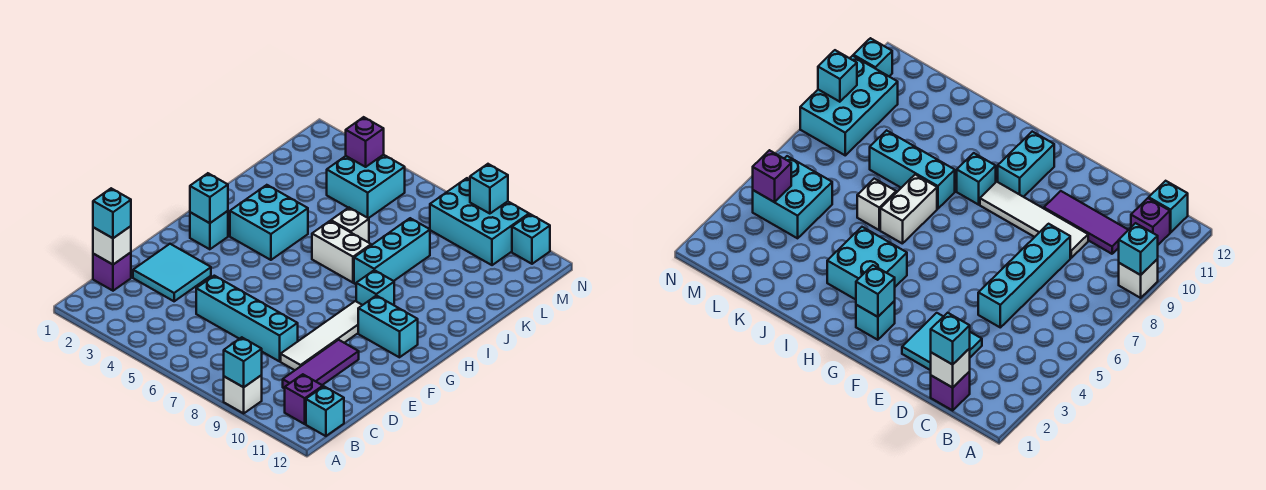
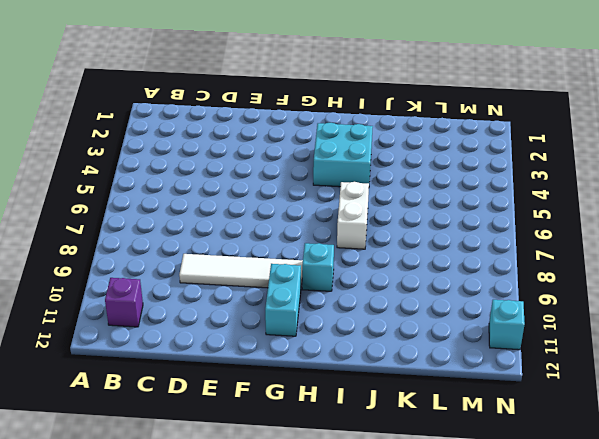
none -> white brick A9 level 1
none -> cyan brick B12 level 1
none -> purple brick C1 level 1

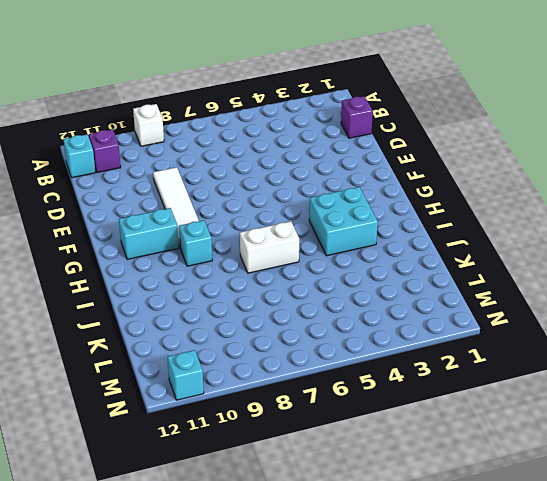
none -> purple tile C10:E10 level 1
none -> cyan tile D2:E3 level 1
none -> cyan brick D5:D8 level 1

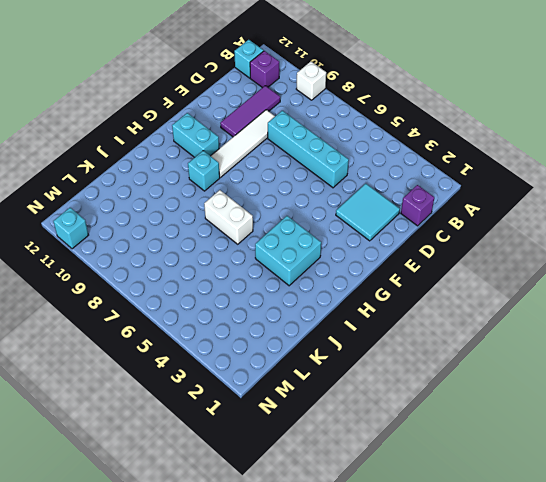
none -> cyan brick G2 level 1
none -> cyan brick I8:K8 level 1
none -> white brick J6 level 1

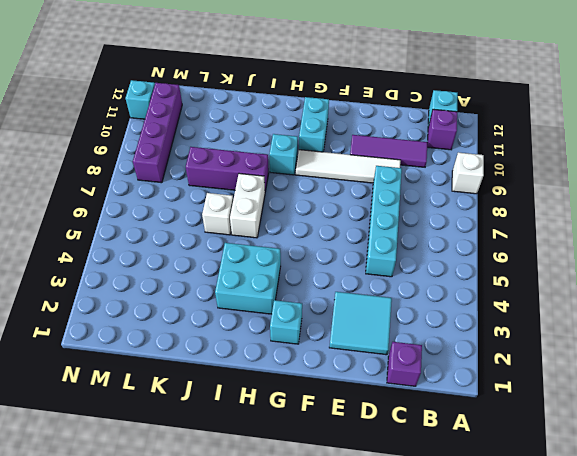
purple brick I8:K8 level 1 -> cyan brick I8:K8 level 1
purple brick M8:M11 level 1 -> cyan brick M8:N10 level 1
none -> cyan brick L4:M5 level 1
none -> cyan brick A9 level 2
none -> white brick C1 level 2

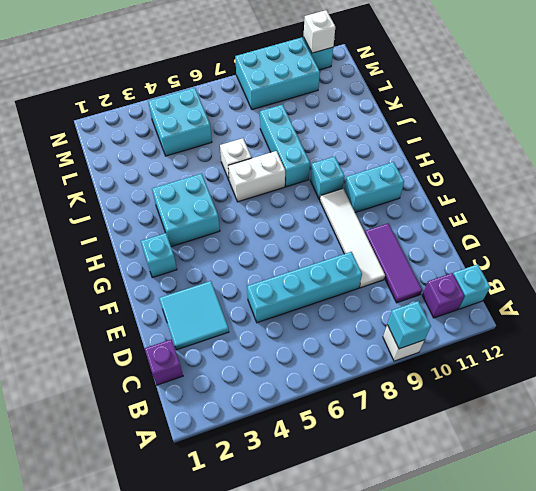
white brick N11 level 2 -> white brick C1 level 2
none -> cyan brick G2 level 2
none -> purple brick M4 level 2
none -> cyan brick N9 level 2

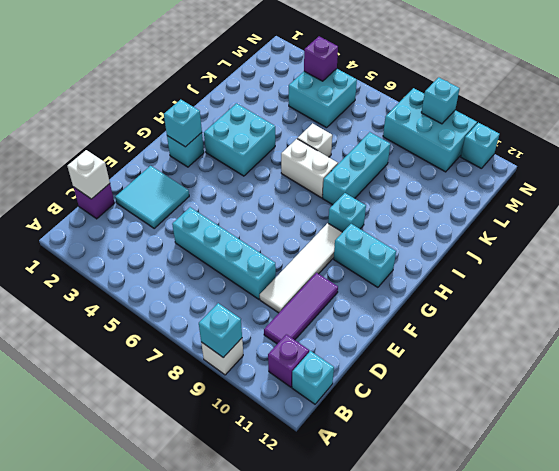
none -> cyan brick C1 level 3

